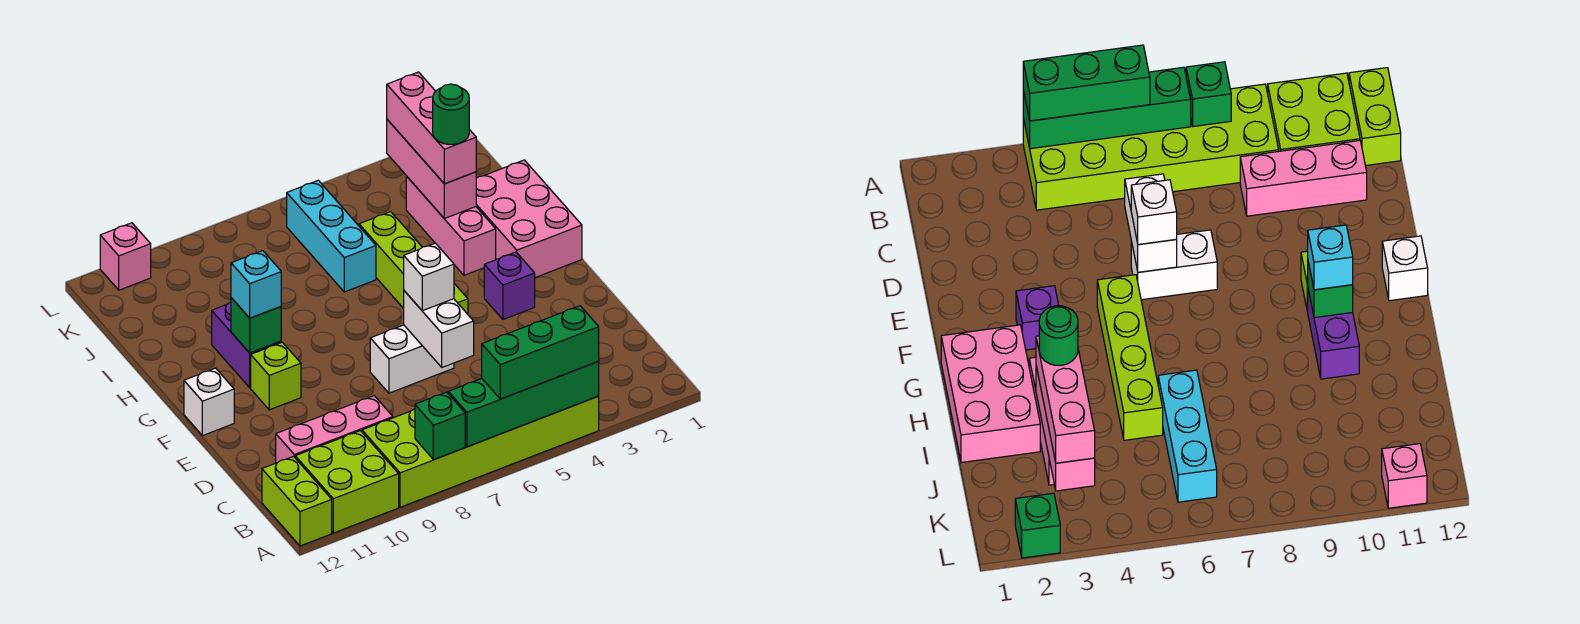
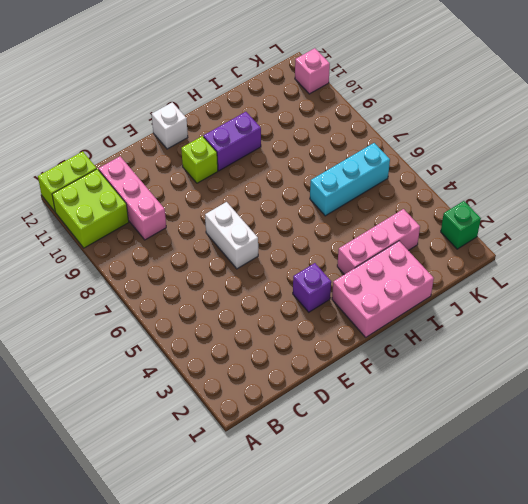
none -> lime brick A4:B9 level 1
none -> lime brick F5:I5 level 1
none -> green brick A4:A7 level 2

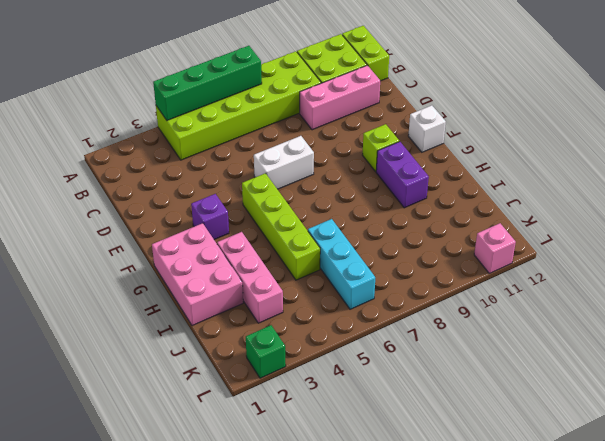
none -> green brick A8 level 2
none -> white brick D6:E6 level 2
none -> green brick G10 level 2

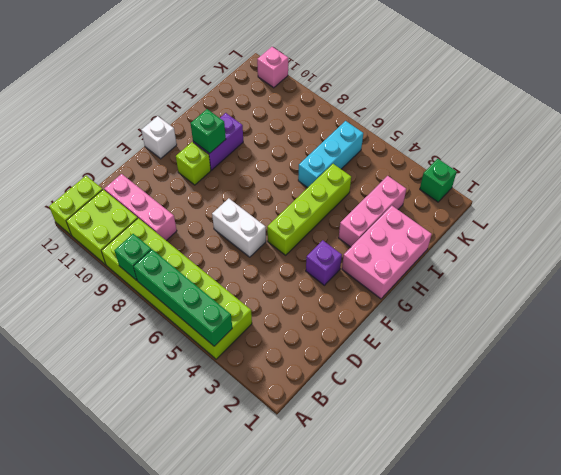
none -> white brick D6:E6 level 2
none -> pink brick I3:K3 level 2
none -> green brick A4:A6 level 3

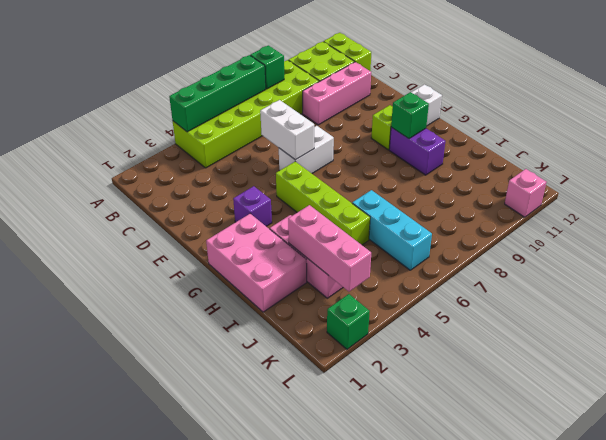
none -> green brick A4:A6 level 3
none -> white brick E6 level 3
none -> cyan brick G10 level 3

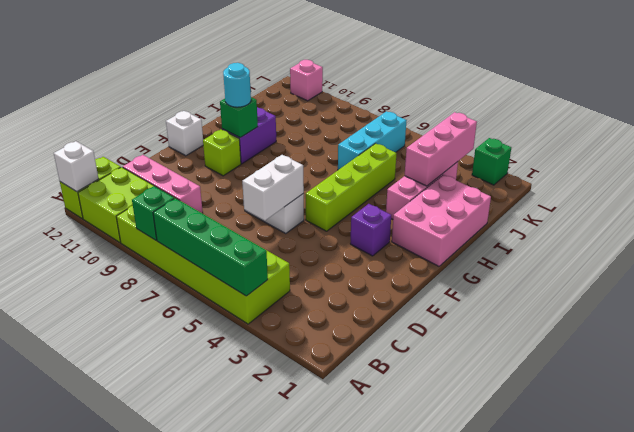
white brick A12 level 2 -> white brick E6 level 3
cyan round brick G10 level 3 -> cyan brick G10 level 3
none -> green brick A4:A6 level 3
none -> pink brick I3:K3 level 3
none -> green round brick I3 level 4

